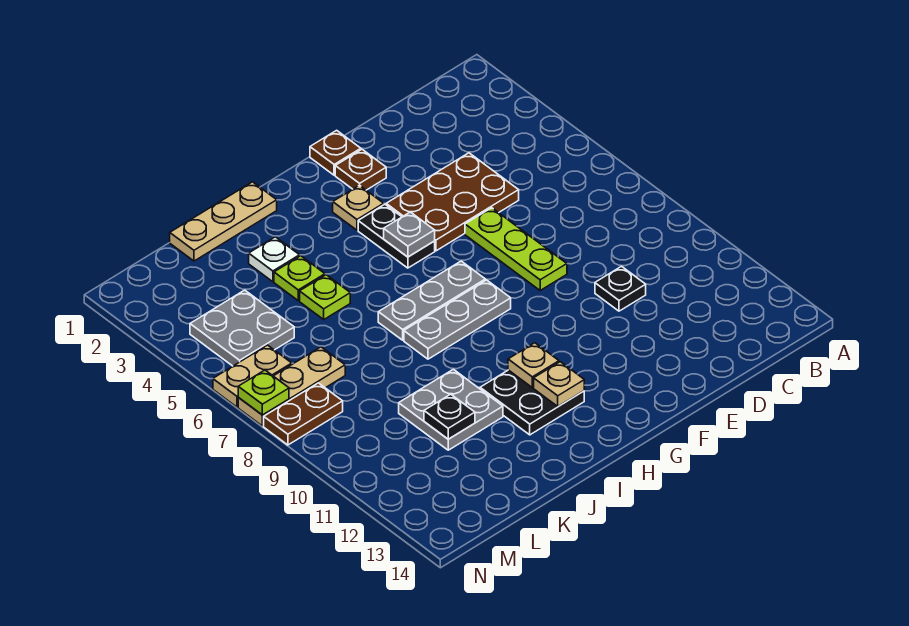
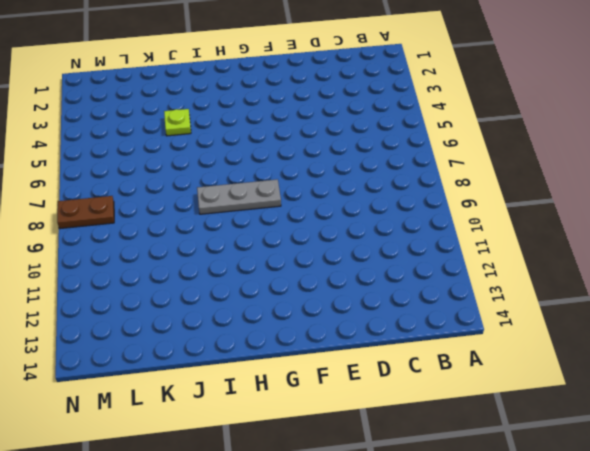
none -> brown plate D4:F5 level 1
none -> black plate D10 level 1
none -> lime plate E6:E8 level 1

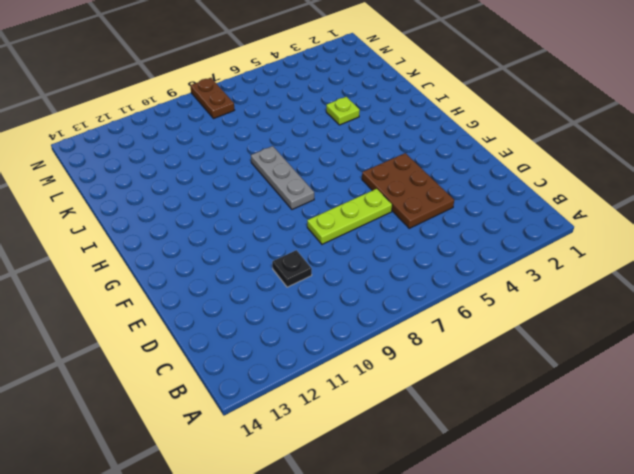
none -> brown plate F1 level 1
none -> brown plate F2 level 1
none -> tan plate G3 level 1

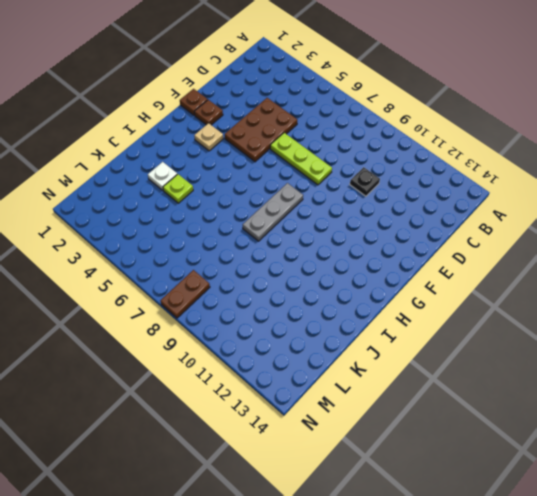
none -> black plate G4:G5 level 1
none -> grey plate G7:I7 level 1
none -> black plate H11:I12 level 1

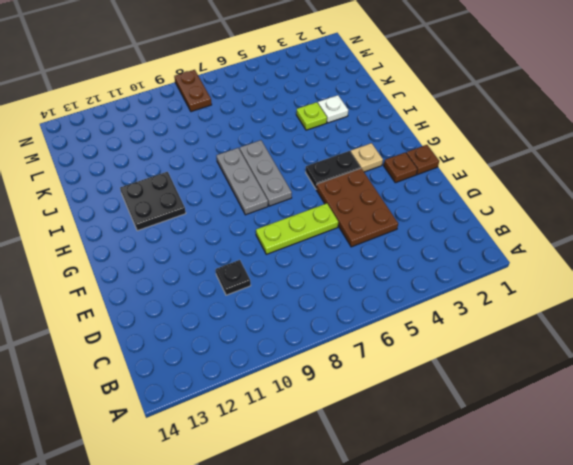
none -> tan plate I1:K1 level 1
none -> lime plate J5 level 1
none -> grey plate J10:K11 level 1

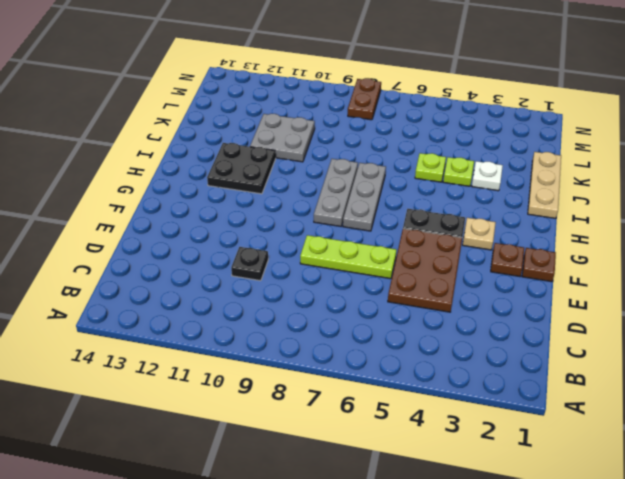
none -> grey plate L4:M5 level 1
none -> tan plate L7:N7 level 1
none -> tan plate M6:N6 level 1

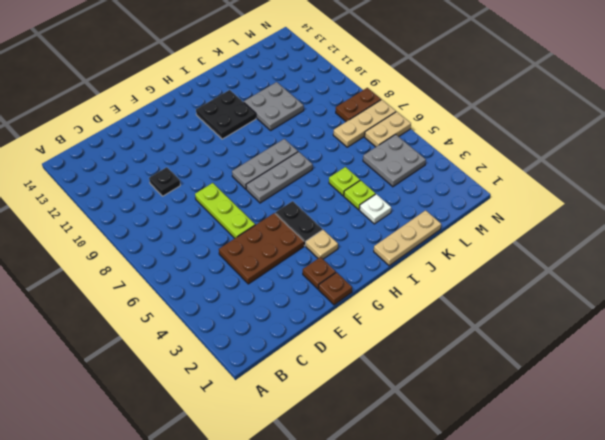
none -> grey plate G5 level 2
none -> tan plate H11 level 2
none -> tan plate H12 level 2

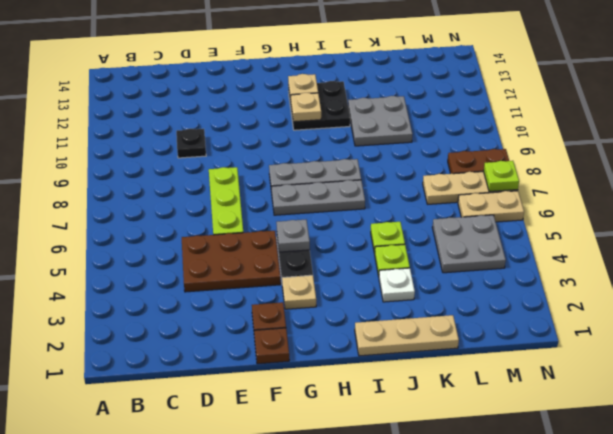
none -> black plate K11 level 2

